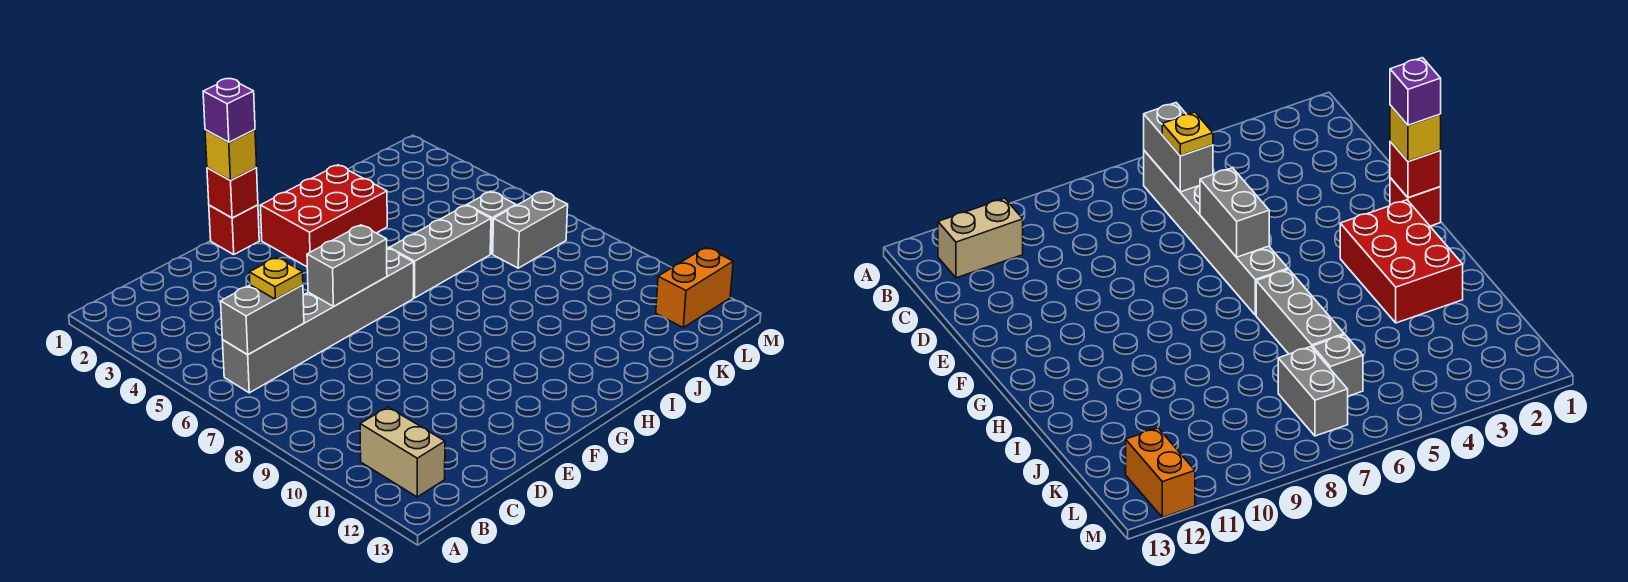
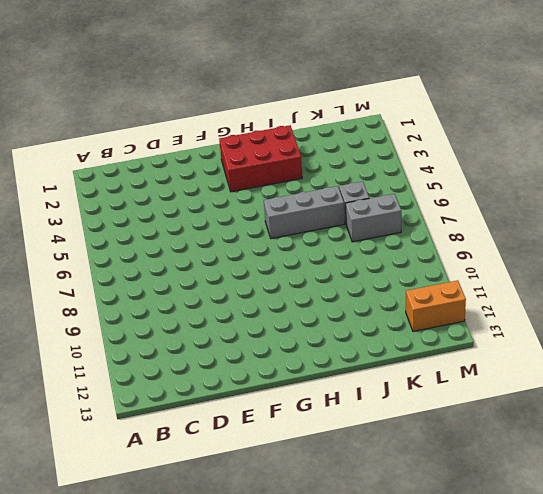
none -> grey brick B6:G6 level 1
none -> tan brick B11:B12 level 1
none -> red brick F1 level 1

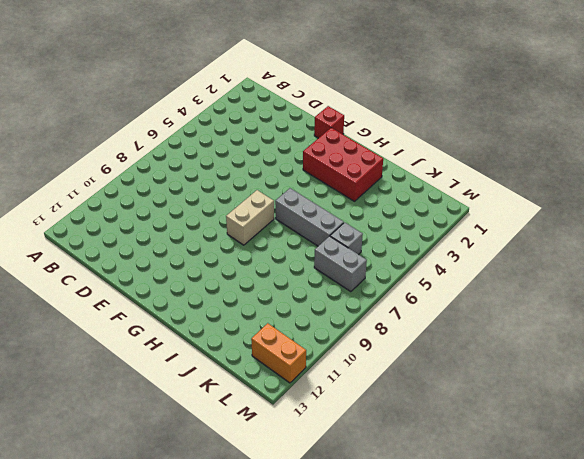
tan brick G7:G8 level 1 -> tan brick B11:B12 level 1
none -> grey brick B6:G6 level 1
none -> grey brick B6:C6 level 2
none -> grey brick E6:F6 level 2

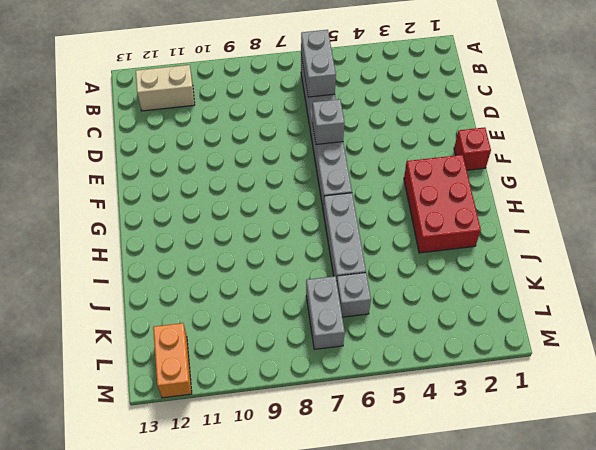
grey brick E6 level 2 -> grey brick E6:F6 level 2
none -> red brick F1 level 2
none -> yellow plate C6 level 3
none -> yellow brick F1 level 3

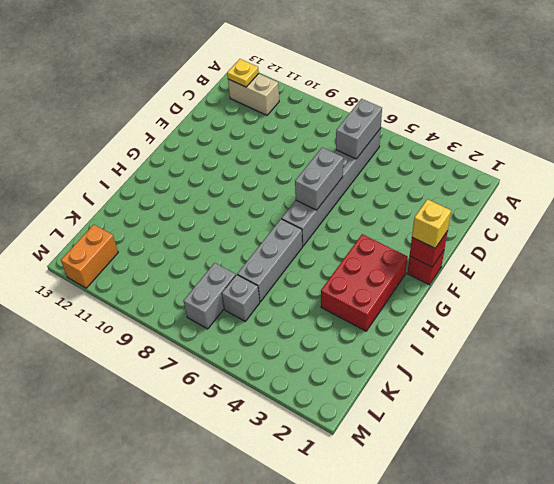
yellow plate B12 level 2 -> yellow plate C6 level 3
none -> purple brick F1 level 4

